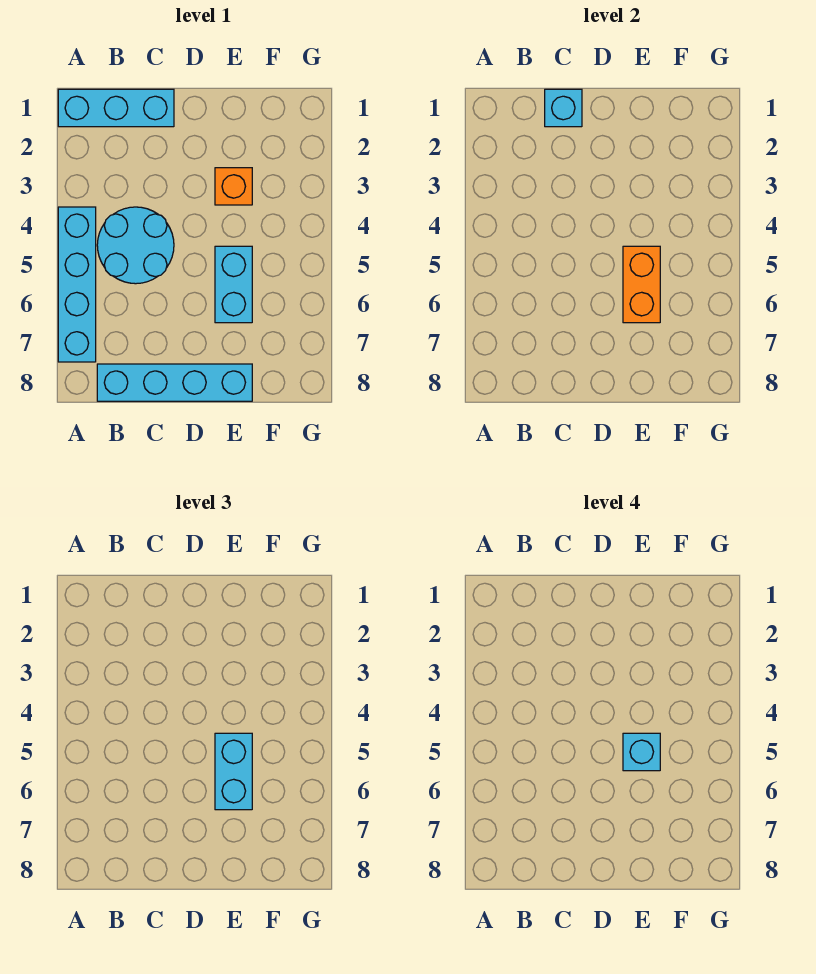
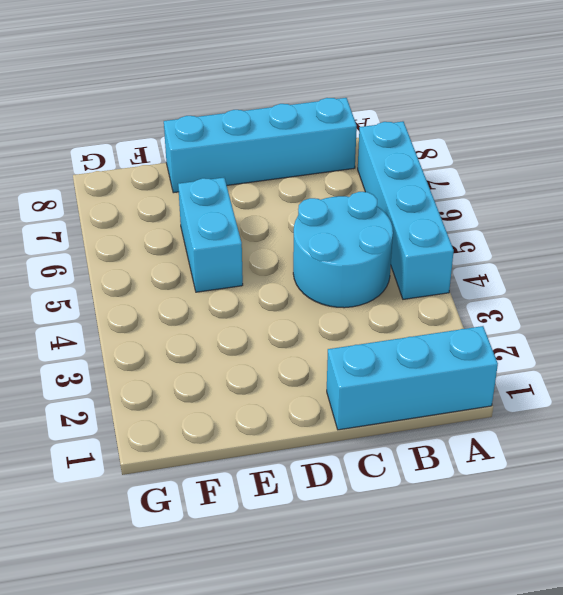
none -> orange brick E3 level 1
none -> cyan brick C1 level 2

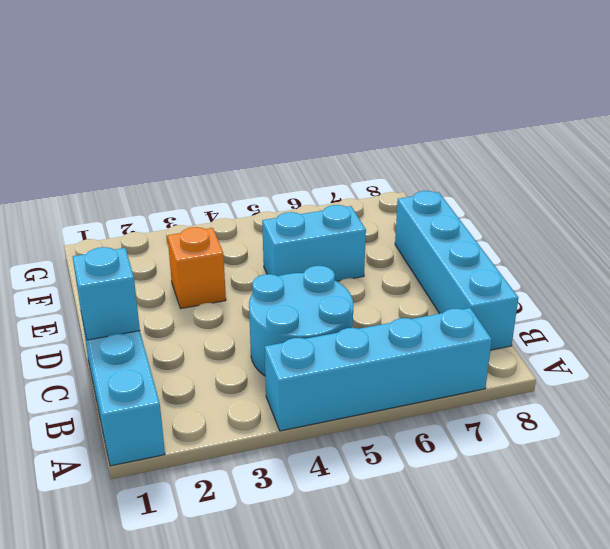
none -> orange brick E5:E6 level 2
none -> cyan brick E5:E6 level 3

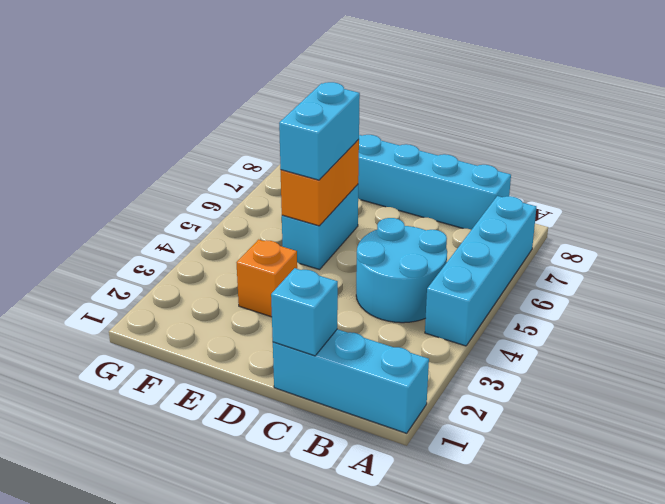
none -> cyan brick E5 level 4

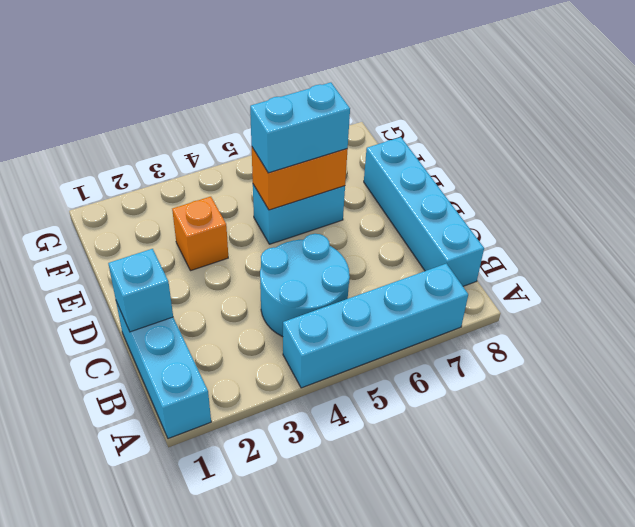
none -> cyan brick E5 level 4

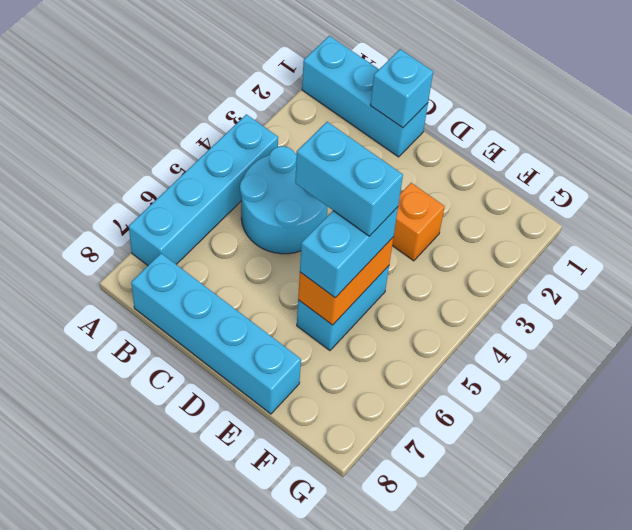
cyan brick D5:E5 level 4 -> cyan brick E5 level 4

